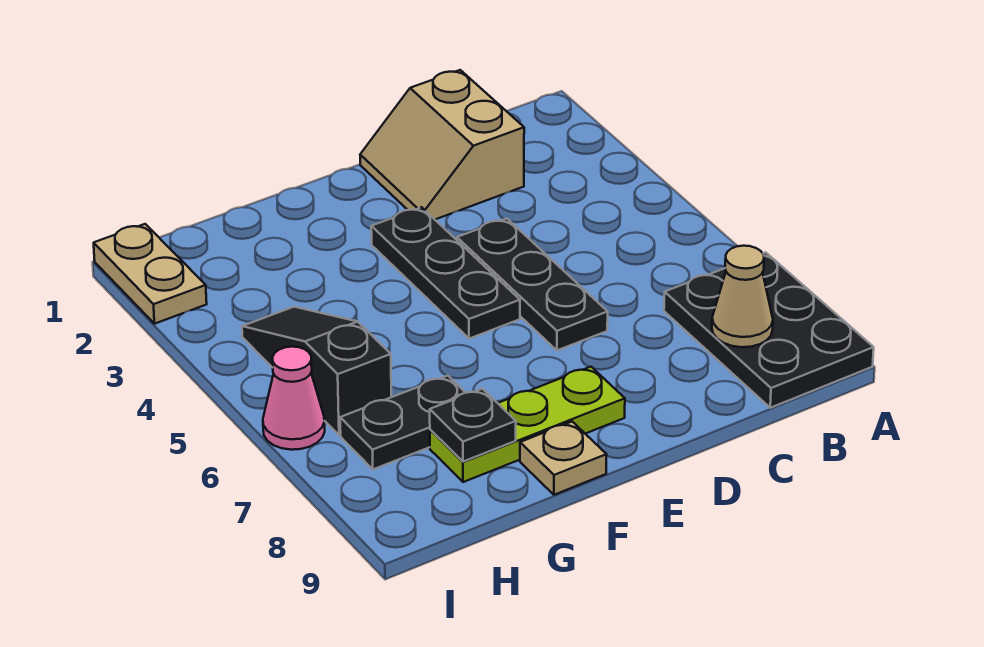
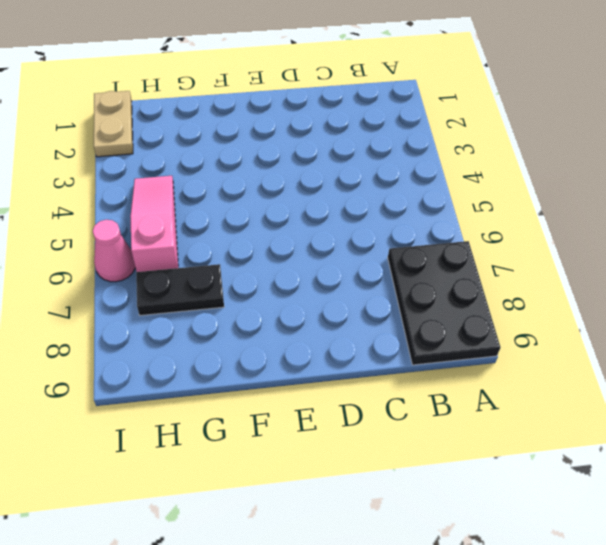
pink slope H4:H6 level 1 top 6 -> black slope H4:H6 level 1 top 6
none -> tan slope C1:D2 level 1 top C
none -> black plate D4:D6 level 1
none -> black plate E3:E5 level 1

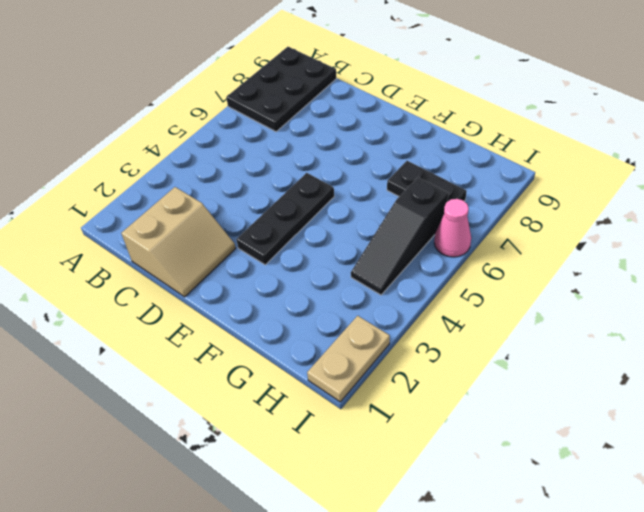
none -> black plate D4:D6 level 1
none -> lime plate E8:G8 level 1
none -> tan plate F9 level 1

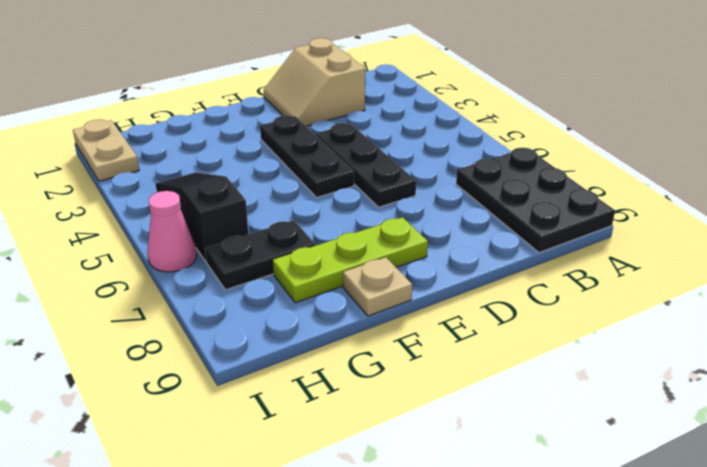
none -> tan cone B8 level 2
none -> black plate G8 level 2

